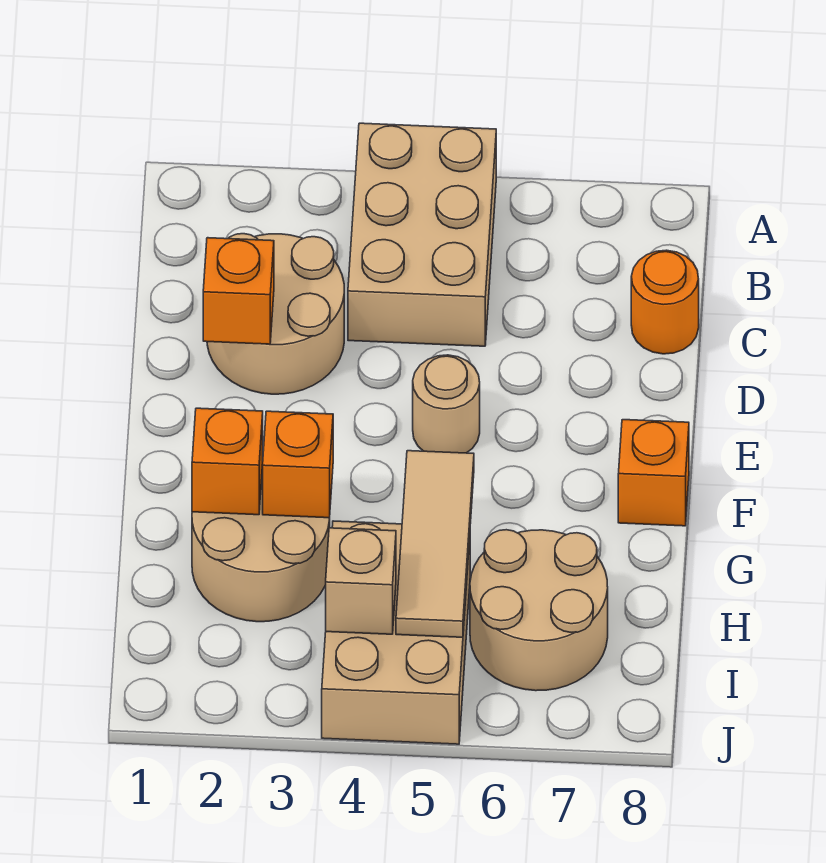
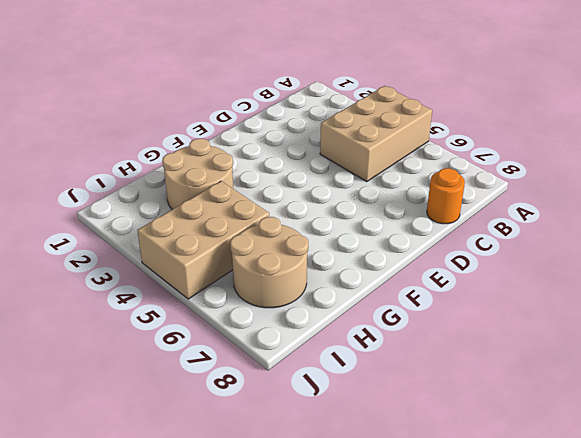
none -> tan round brick C2:D3 level 1
none -> tan round brick E5 level 1
none -> orange brick F8 level 1

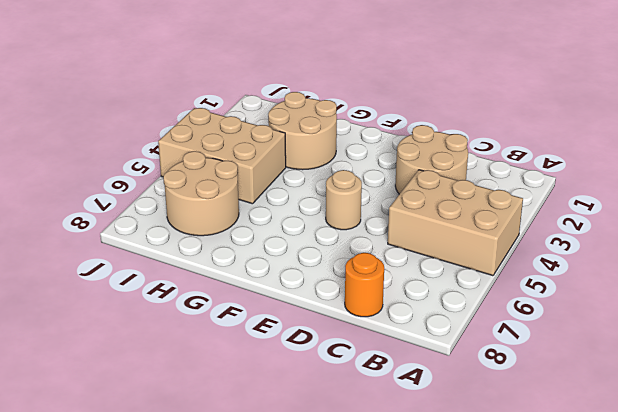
none -> orange brick F8 level 1
none -> orange brick D2 level 2
none -> orange brick G2 level 2

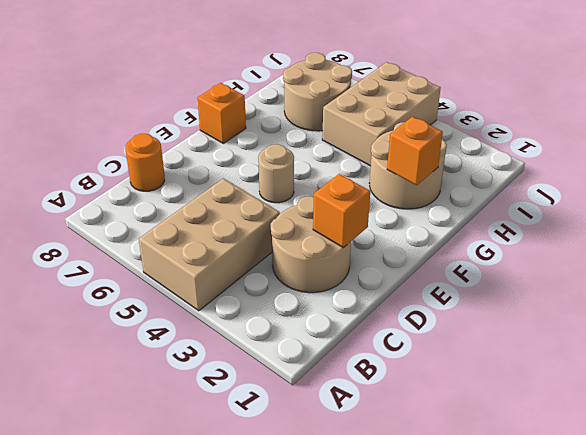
none -> orange brick G3 level 2
none -> tan tile G5:I5 level 2
none -> tan brick I4 level 2

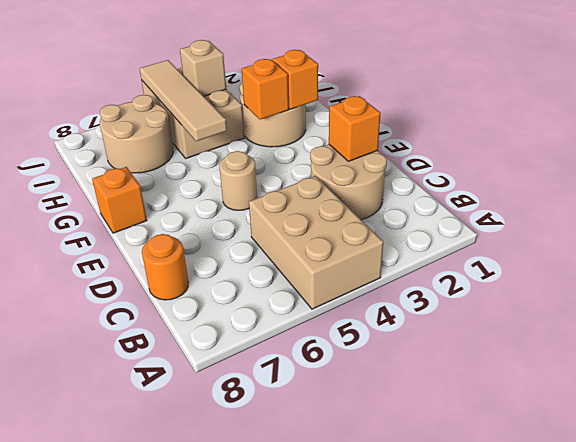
tan tile G5:J5 level 2 -> tan tile G5:I5 level 2

